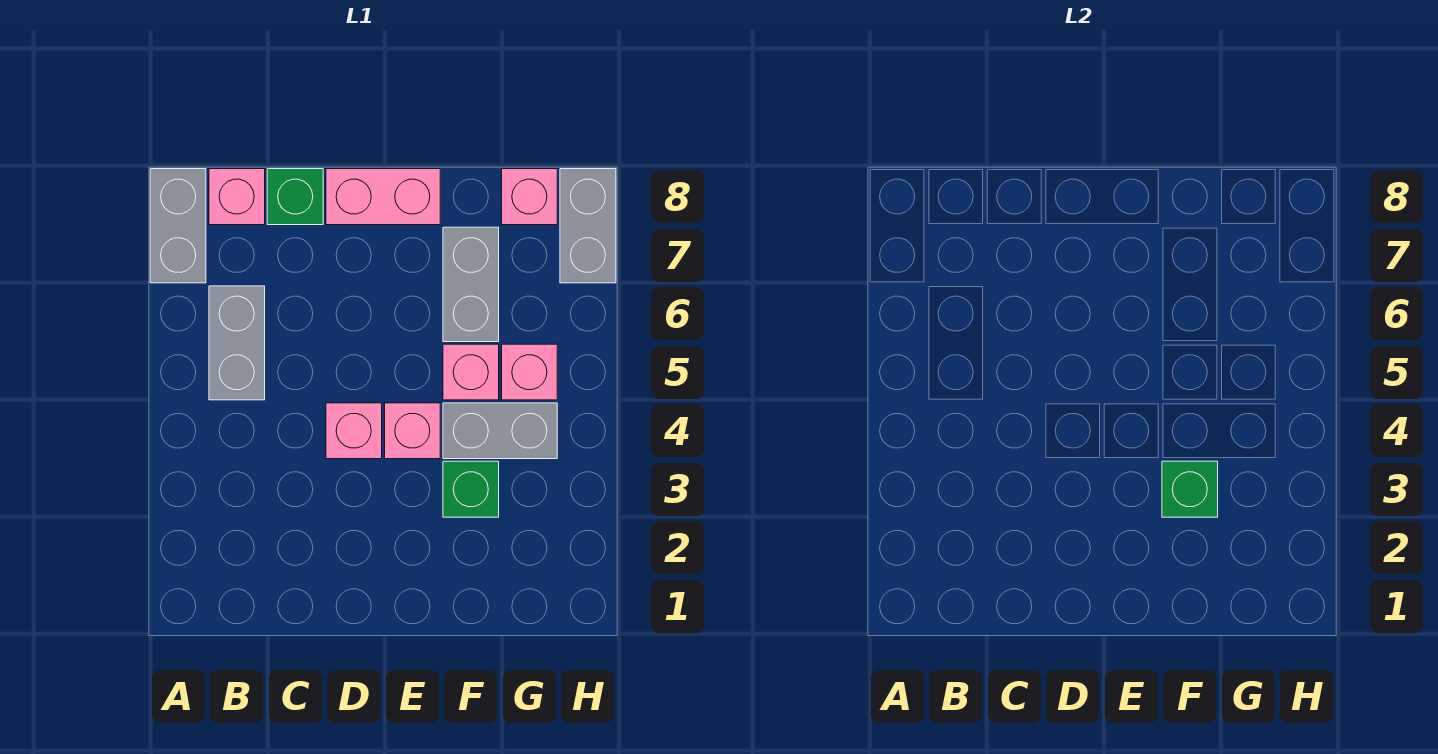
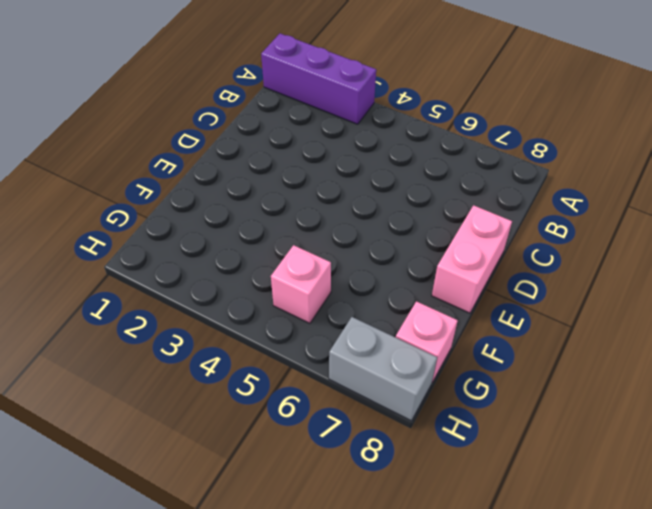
purple brick A1:A3 level 1 -> none
none -> grey brick A7:A8 level 1
none -> grey brick B5:B6 level 1
none -> pink brick B8 level 1

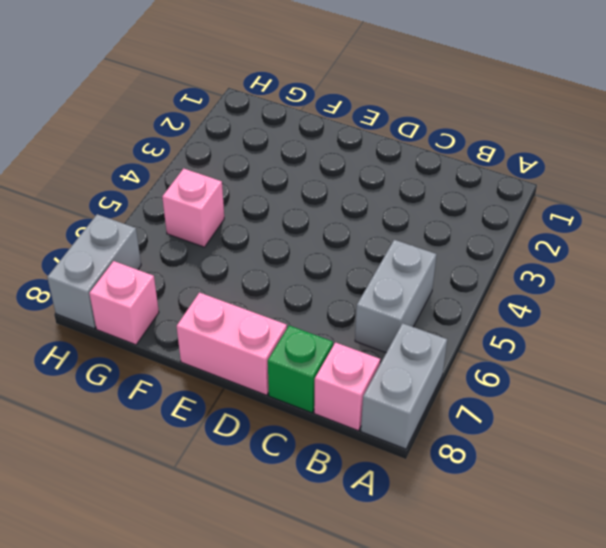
none -> pink brick D4 level 1
none -> pink brick E4 level 1
none -> green brick F3 level 1

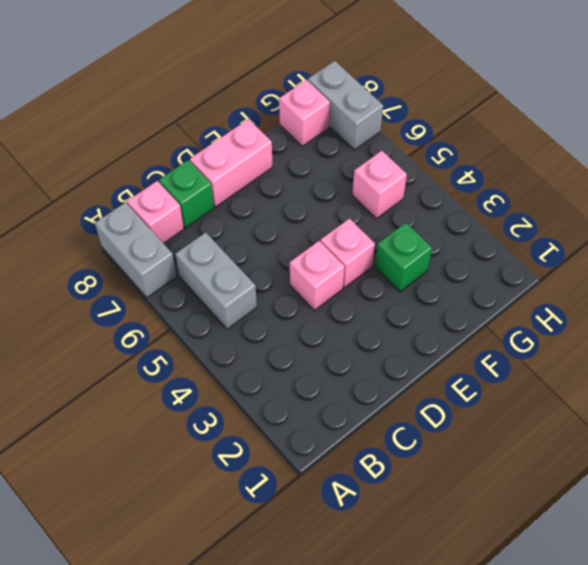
none -> grey brick F4:G4 level 1
none -> pink brick F5 level 1
none -> grey brick F6:F7 level 1

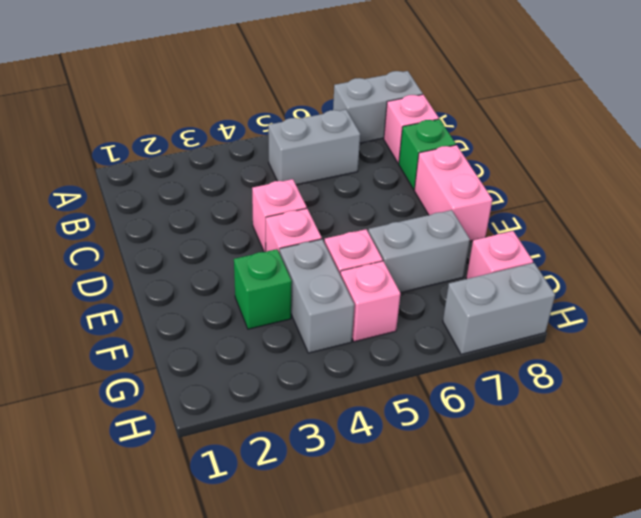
none -> green brick F3 level 2

